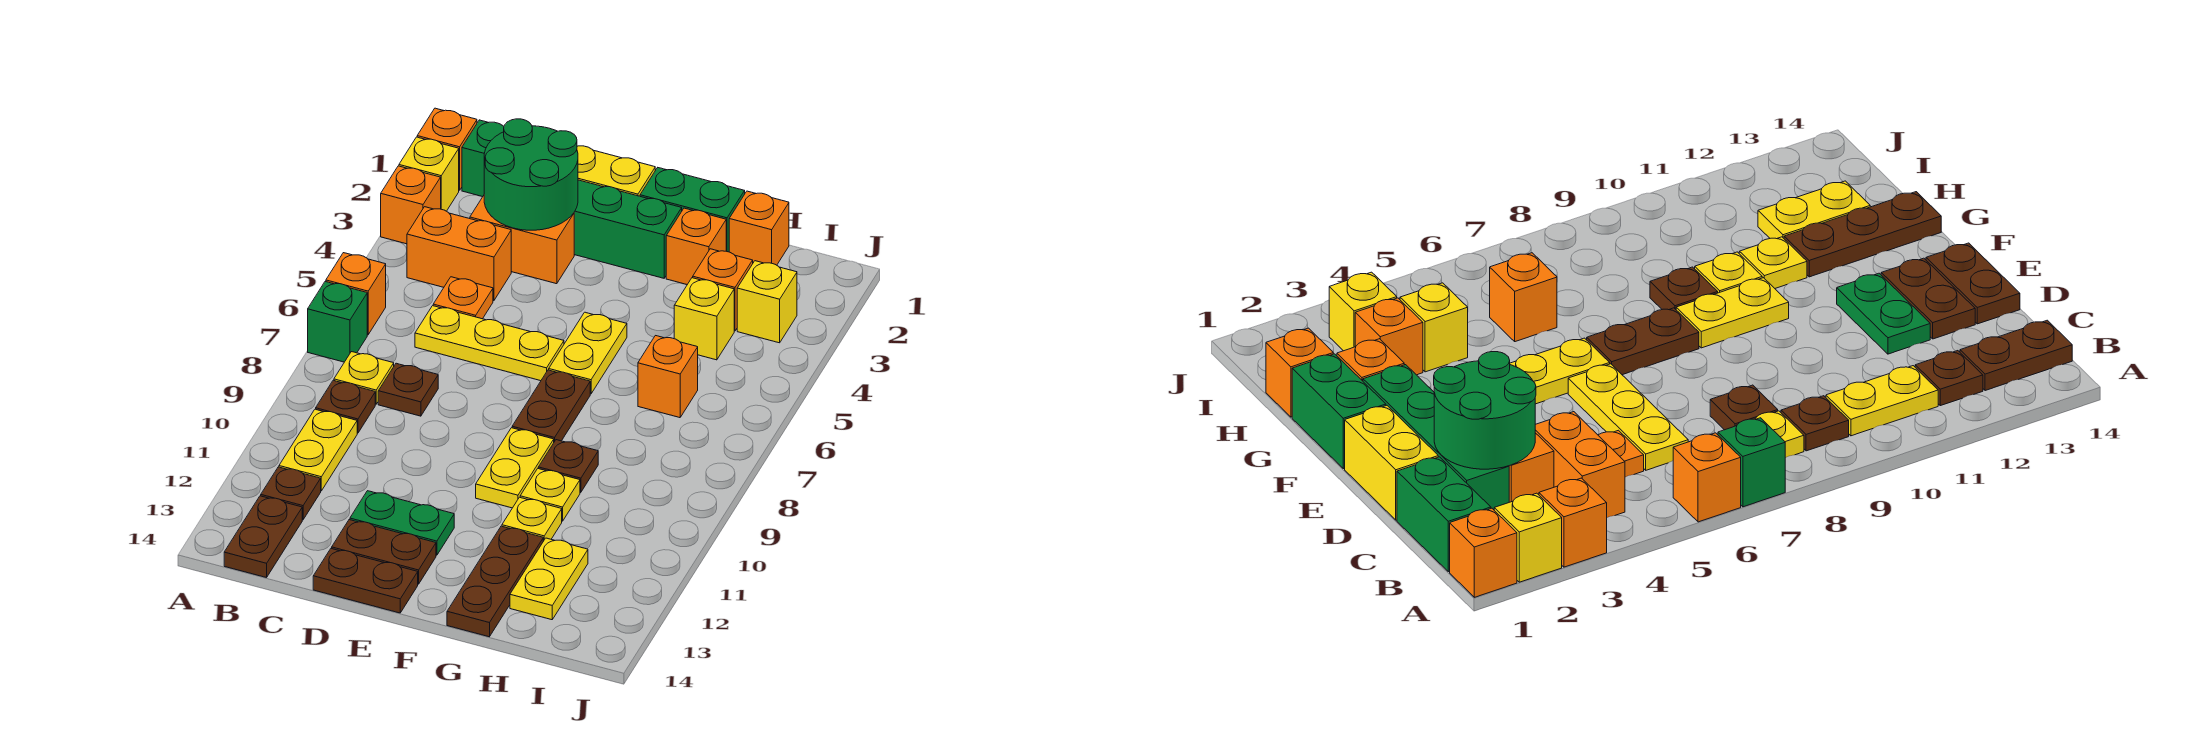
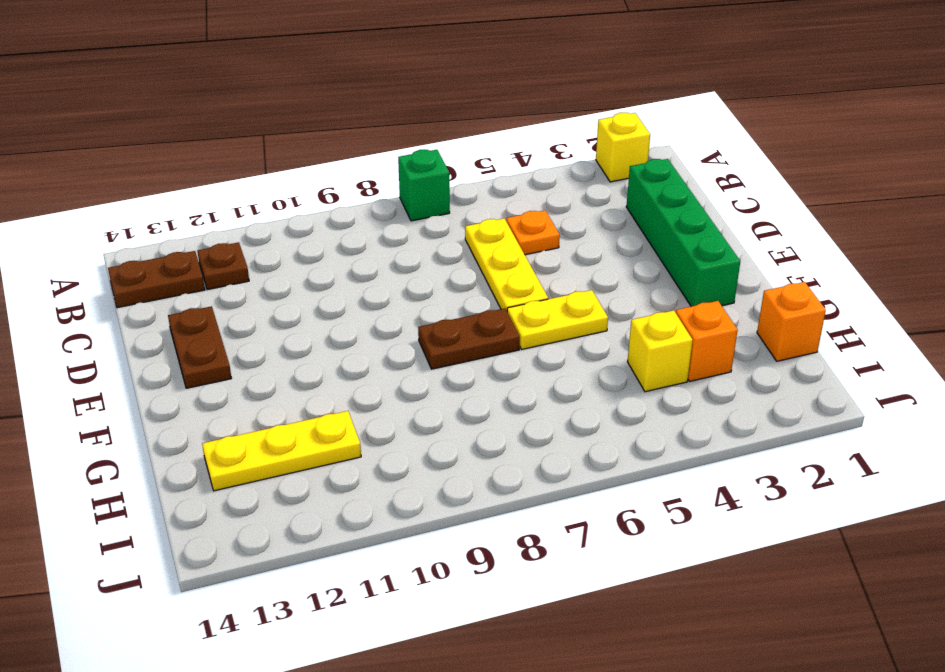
yellow plate H11:H13 level 1 -> yellow plate H12:H13 level 1
none -> orange brick A1 level 1
none -> orange brick A3 level 1
none -> orange brick A6 level 1
none -> green brick B1:C1 level 1

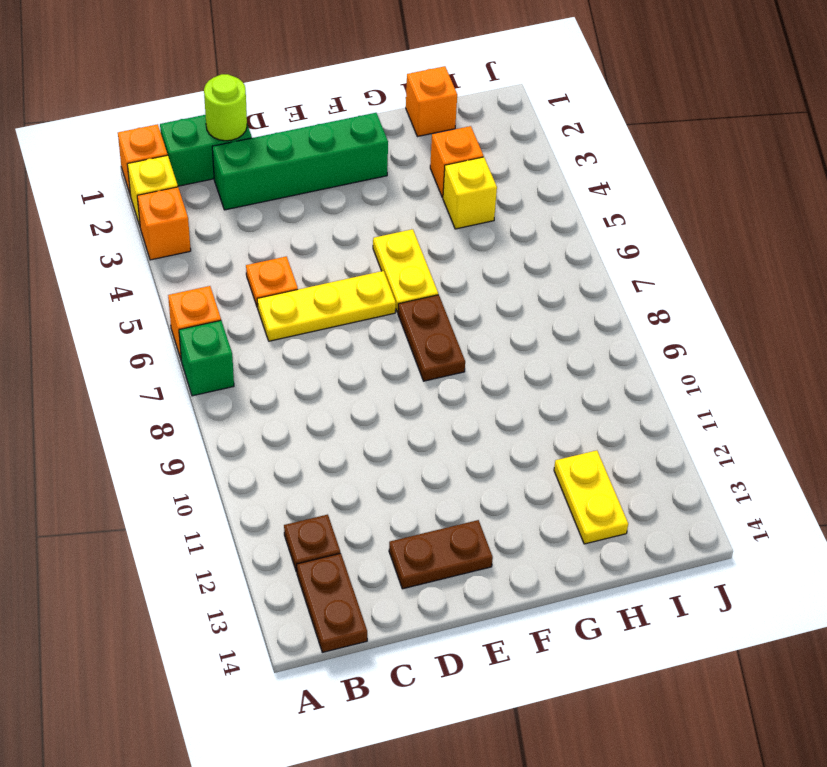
lime round brick C1 level 2 -> none
none -> orange brick B4:C4 level 1
none -> yellow plate B8 level 1
none -> brown plate B9 level 1
none -> yellow plate B10:B11 level 1

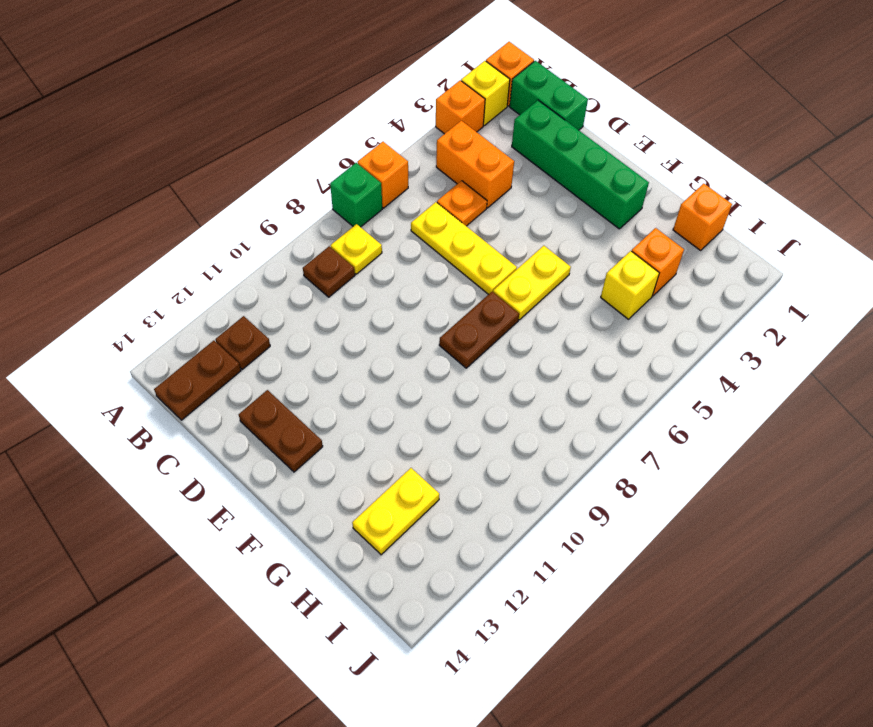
none -> yellow plate B10:B11 level 1
none -> orange brick C3:D3 level 1
none -> brown plate C8 level 1
none -> yellow brick D1:E1 level 1

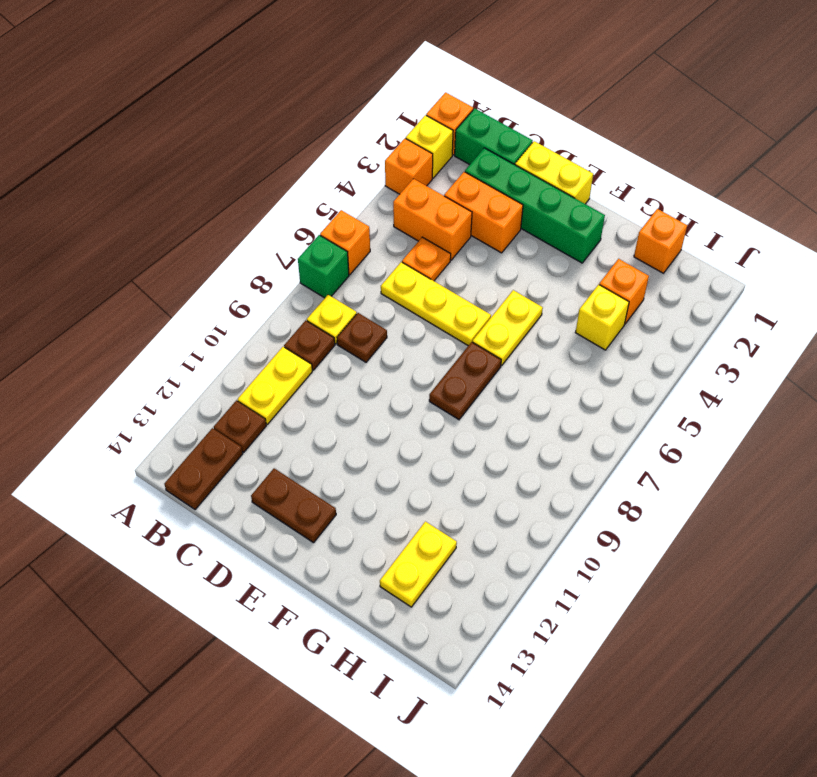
none -> green plate D12:E12 level 1
none -> brown plate D14:E14 level 1
none -> green brick F1:G1 level 1
none -> yellow plate F9:F10 level 1

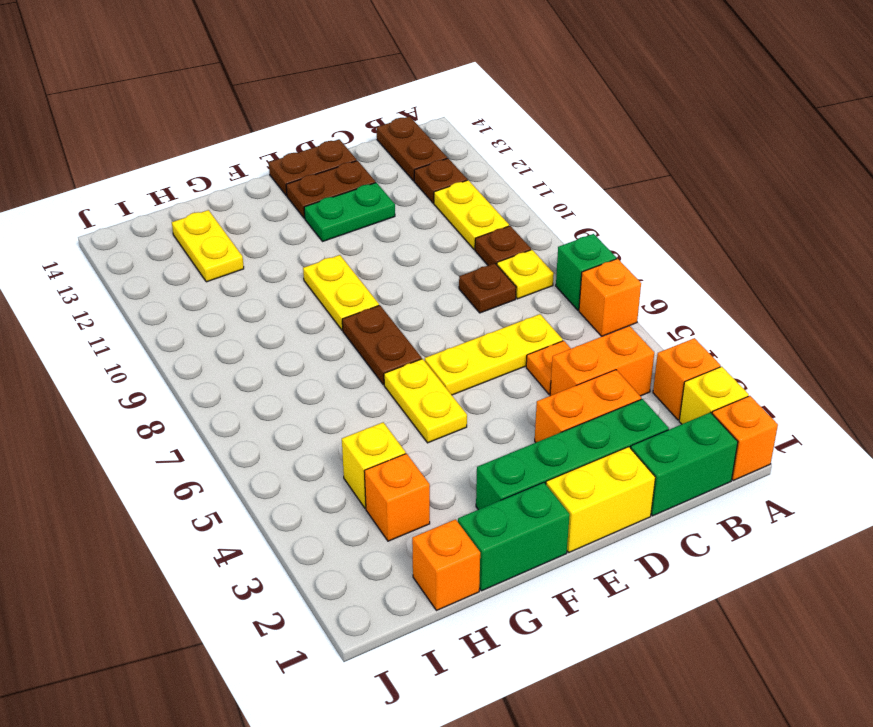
none -> orange brick G2 level 1
none -> brown plate G9 level 1
none -> yellow plate G10 level 1
none -> yellow plate G11 level 1

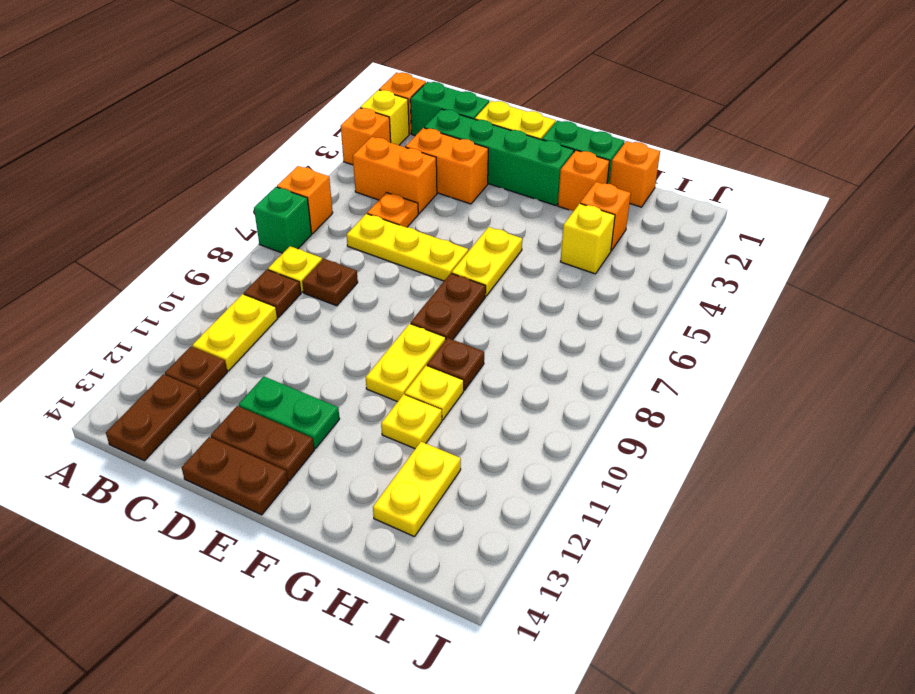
none -> brown plate G12:G14 level 1
none -> orange brick H6 level 1
none -> yellow brick I3 level 1
none -> green round brick C2:D3 level 2

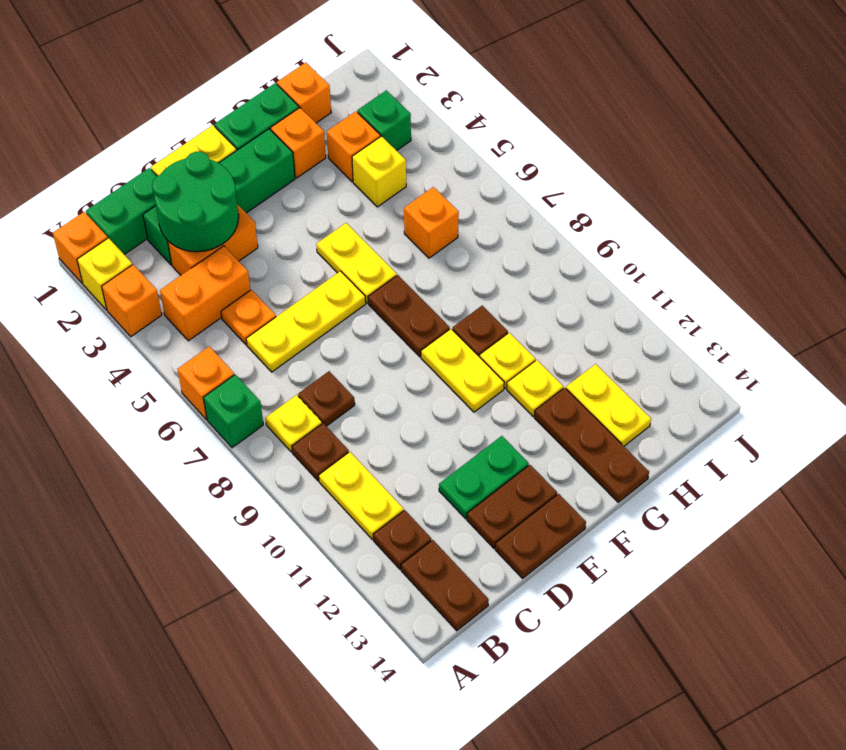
green brick I3 level 1 -> yellow brick I3 level 1

